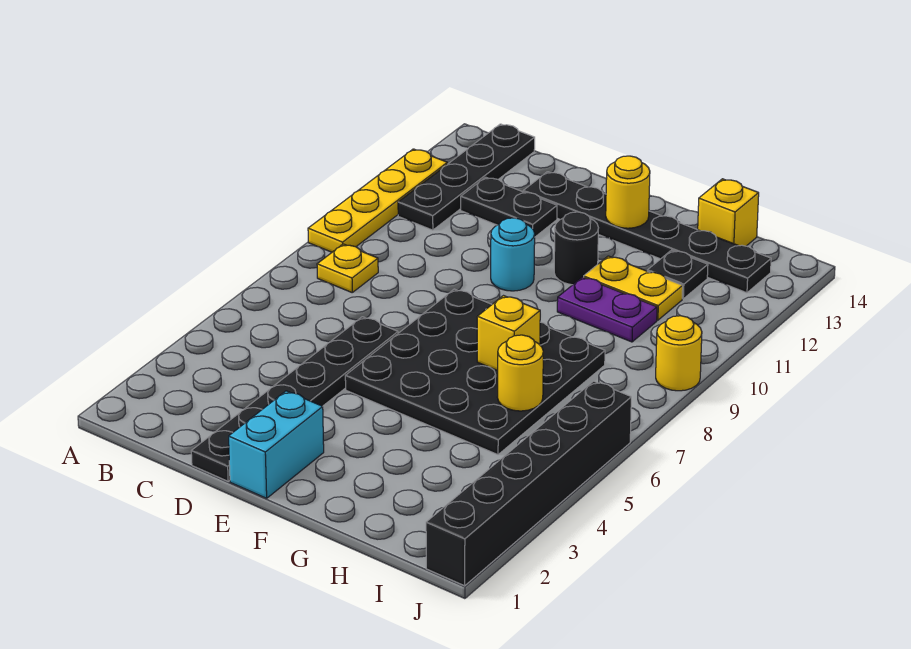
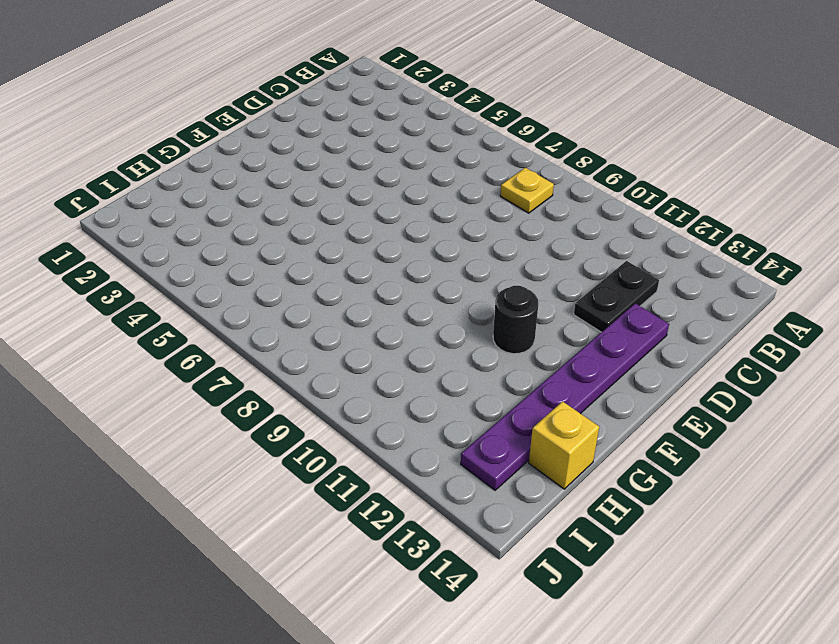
purple plate D13:I13 level 1 -> black plate D13:I13 level 1
none -> yellow plate A9:A12 level 1
none -> black plate B11:B14 level 1
none -> black plate D1:D6 level 1

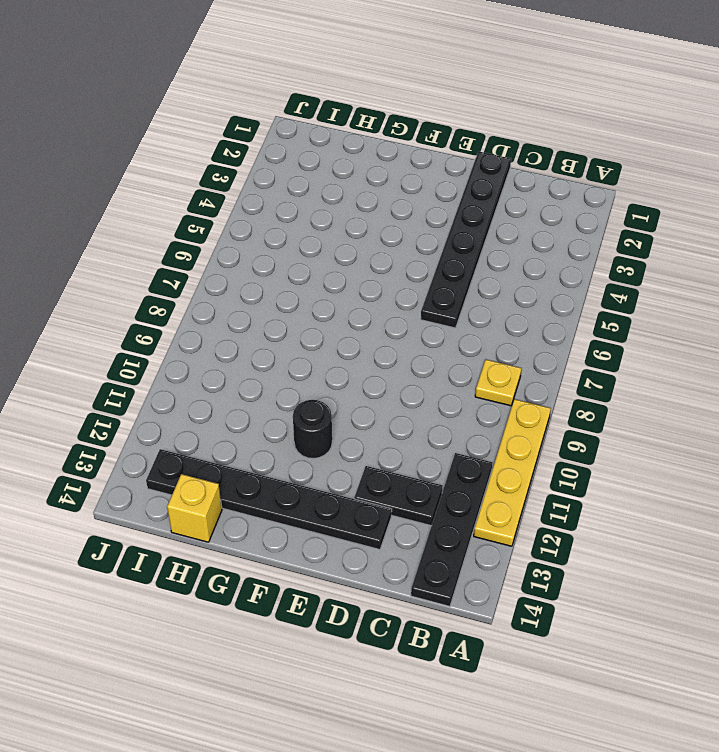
none -> cyan brick E1:E2 level 1
none -> black plate E5:H8 level 1
none -> cyan round brick E10 level 1

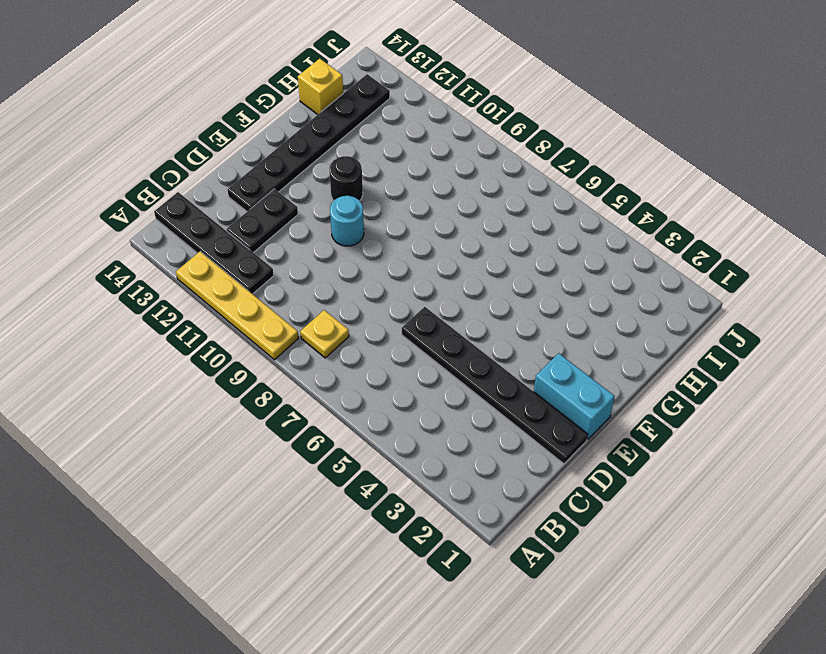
none -> black plate E5:H8 level 1
none -> purple plate G10:H10 level 1
none -> yellow plate G11:H11 level 1

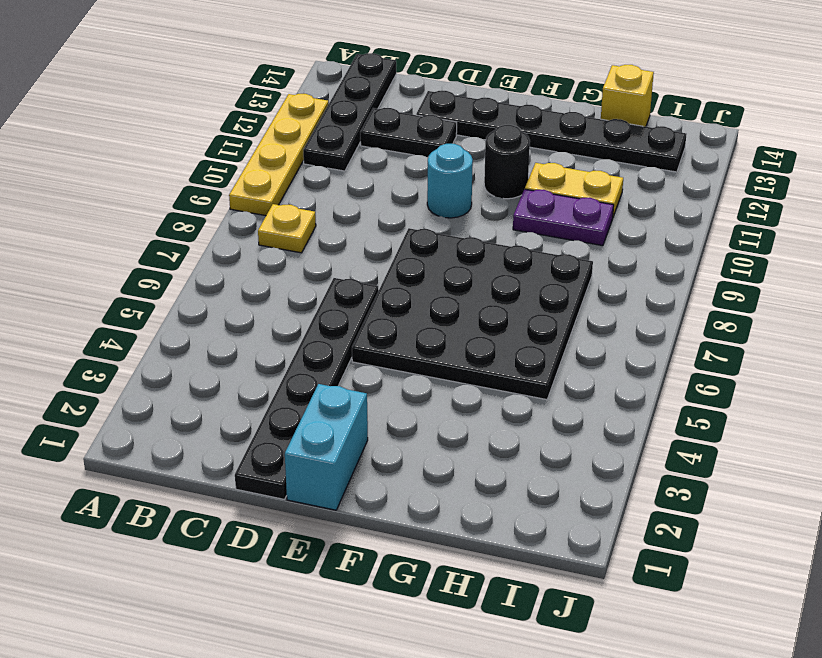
none -> black plate H12 level 1
none -> black brick J1:J6 level 1
none -> yellow round brick J9 level 1

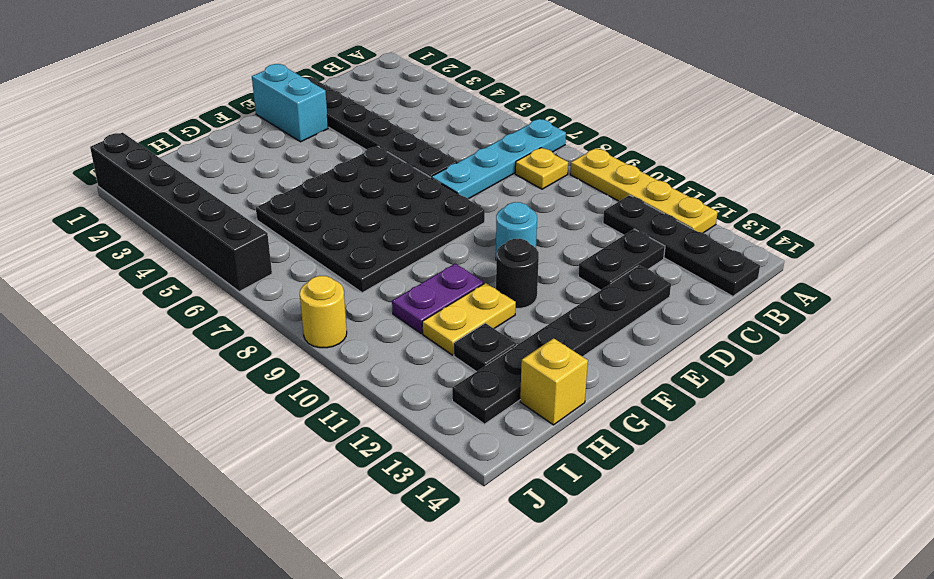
cyan plate A7:D7 level 1 -> none
none -> yellow round brick F13 level 2
none -> yellow brick G7 level 2
none -> yellow round brick H6 level 2

